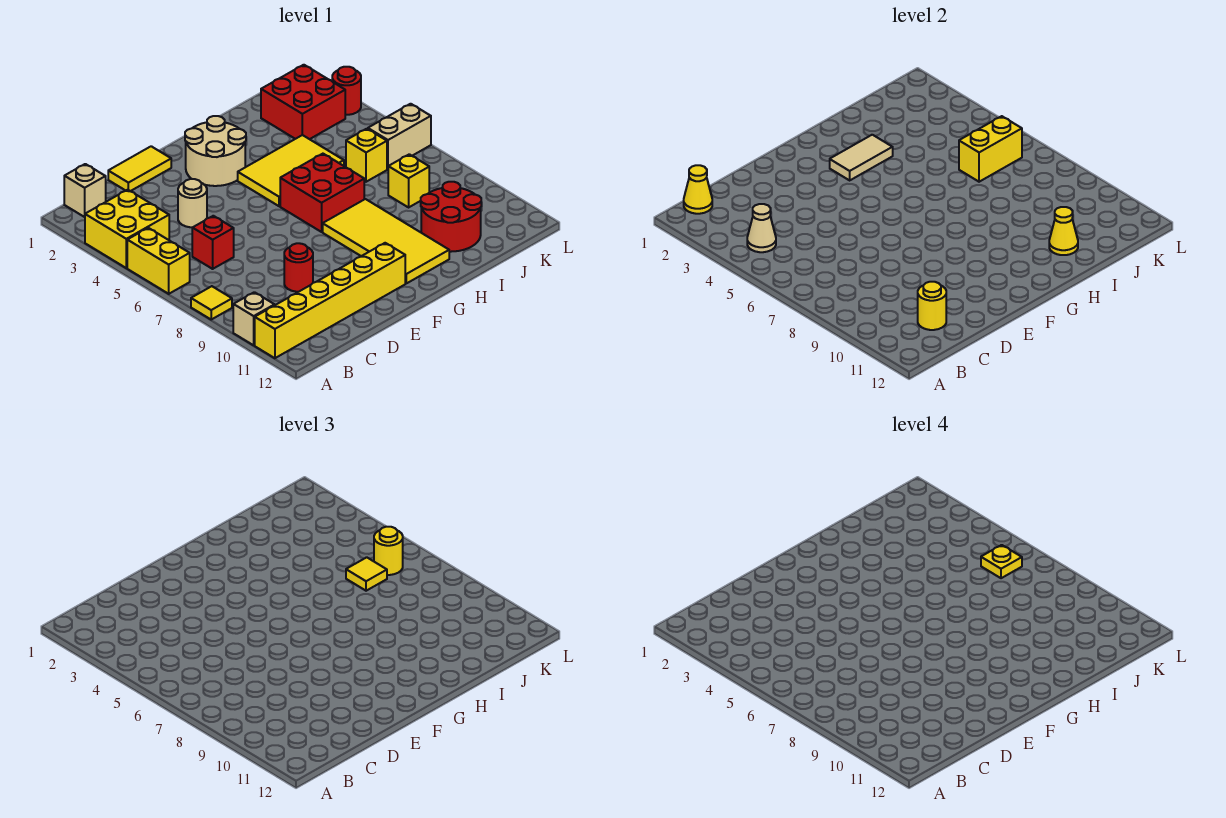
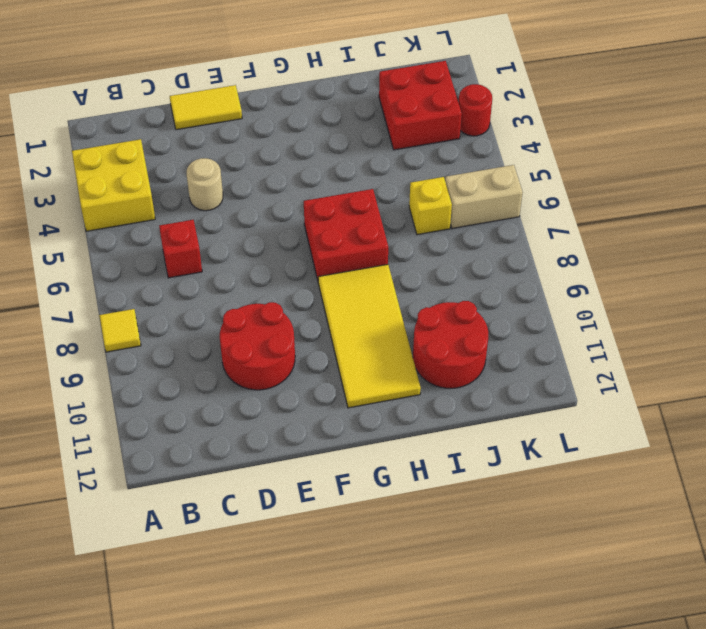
red round brick D9:E10 level 1 -> red round brick D9 level 1
none -> yellow brick A5:A6 level 1
none -> tan brick A10 level 1
none -> yellow brick A11:F11 level 1

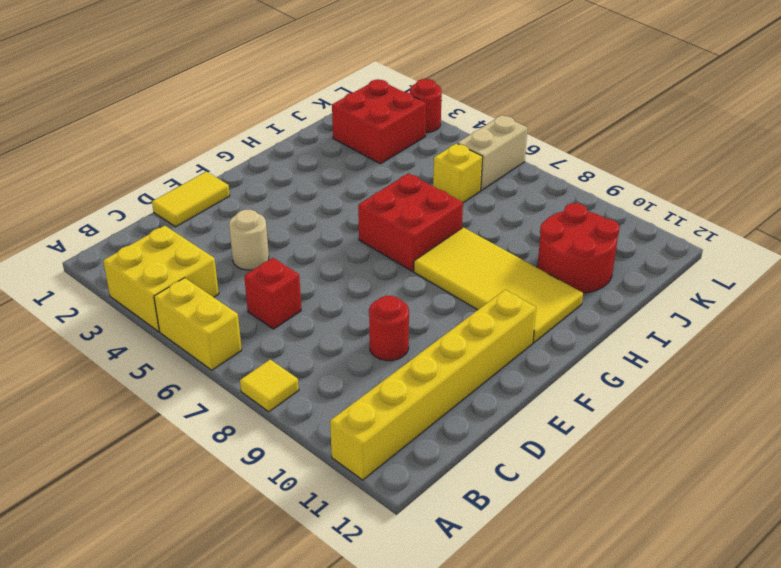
none -> tan brick A10 level 1
none -> tan brick B1 level 1
none -> tan round brick F2:G3 level 1

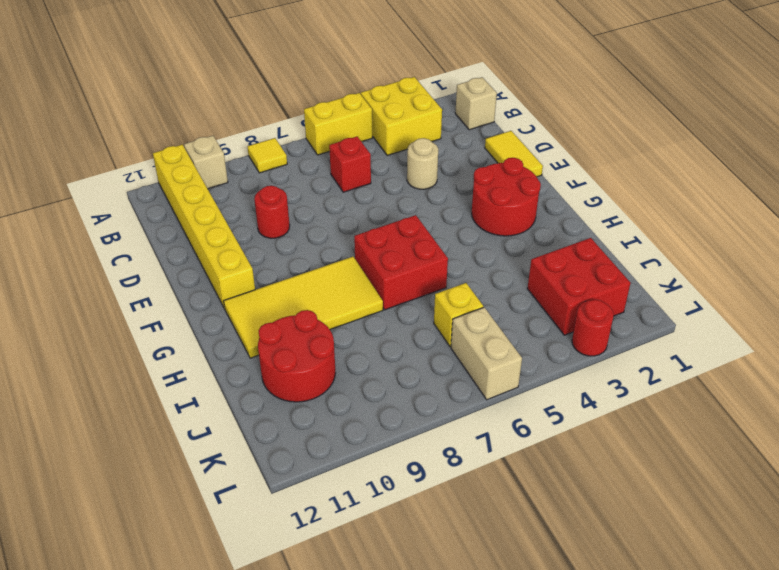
red round brick F2:G3 level 1 -> tan round brick F2:G3 level 1
none -> yellow tile G4:I5 level 1
none -> yellow brick J8 level 1
none -> yellow cone B1 level 2

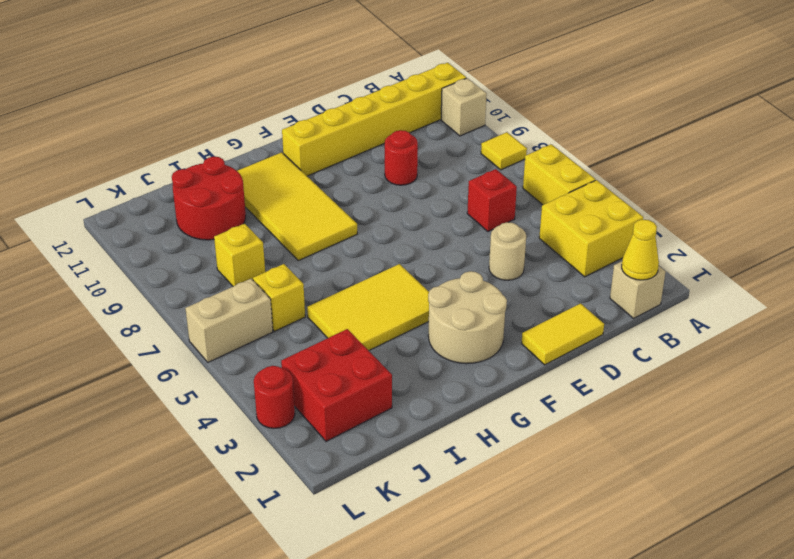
none -> red brick G6:H7 level 1
none -> tan cone B4 level 2
none -> yellow round brick C11 level 2

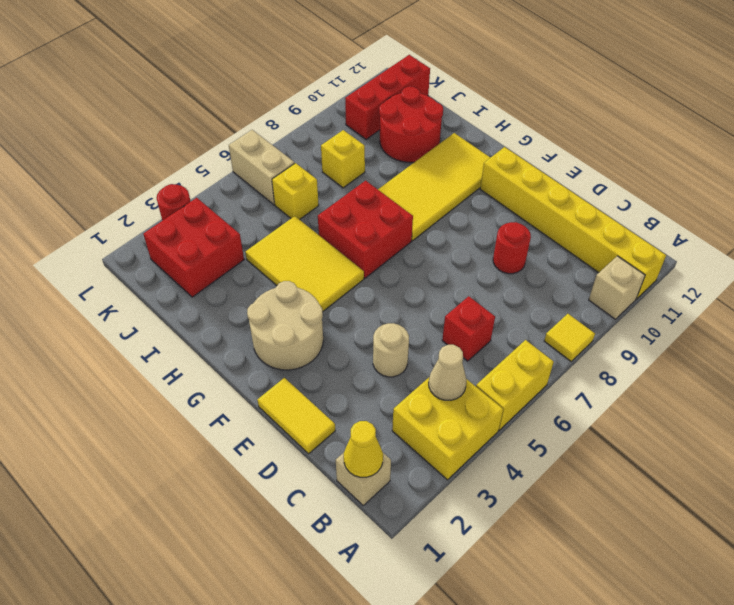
red brick K10:K12 level 1 -> none
none -> yellow round brick C11 level 2
none -> tan tile G3:H3 level 2
none -> yellow cone I11 level 2

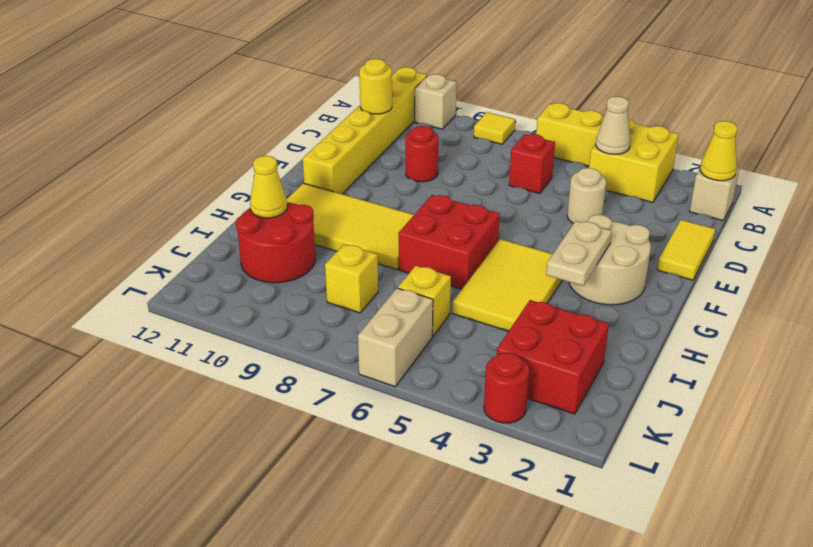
tan plate G3:H3 level 2 -> tan tile G3:H3 level 2
none -> yellow brick J6:K6 level 2
none -> yellow tile J6 level 3
none -> yellow round brick K6 level 3

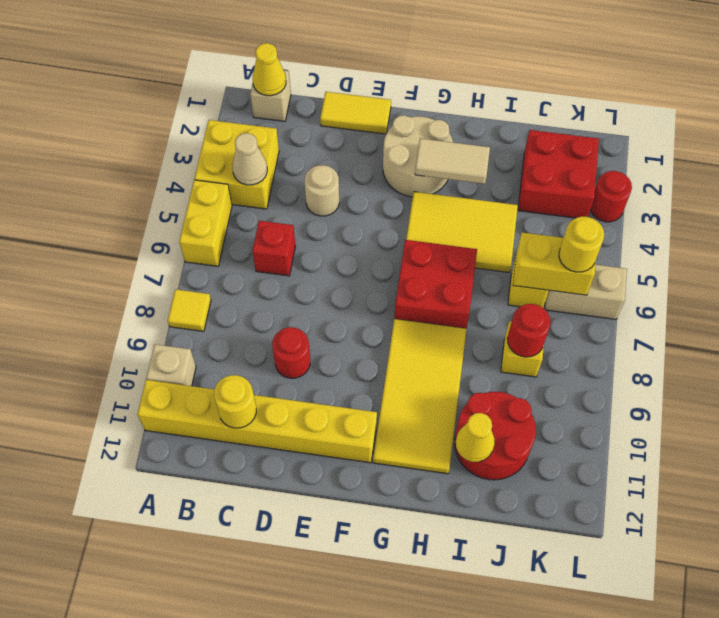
red round brick J8 level 2 -> none
none -> yellow tile J6 level 3
none -> yellow plate K6 level 4

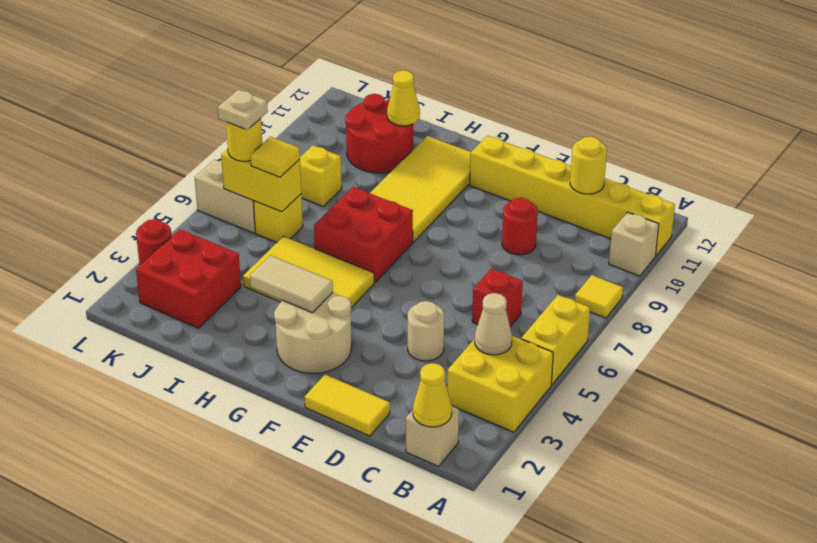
tan plate K6 level 4 -> yellow plate K6 level 4

